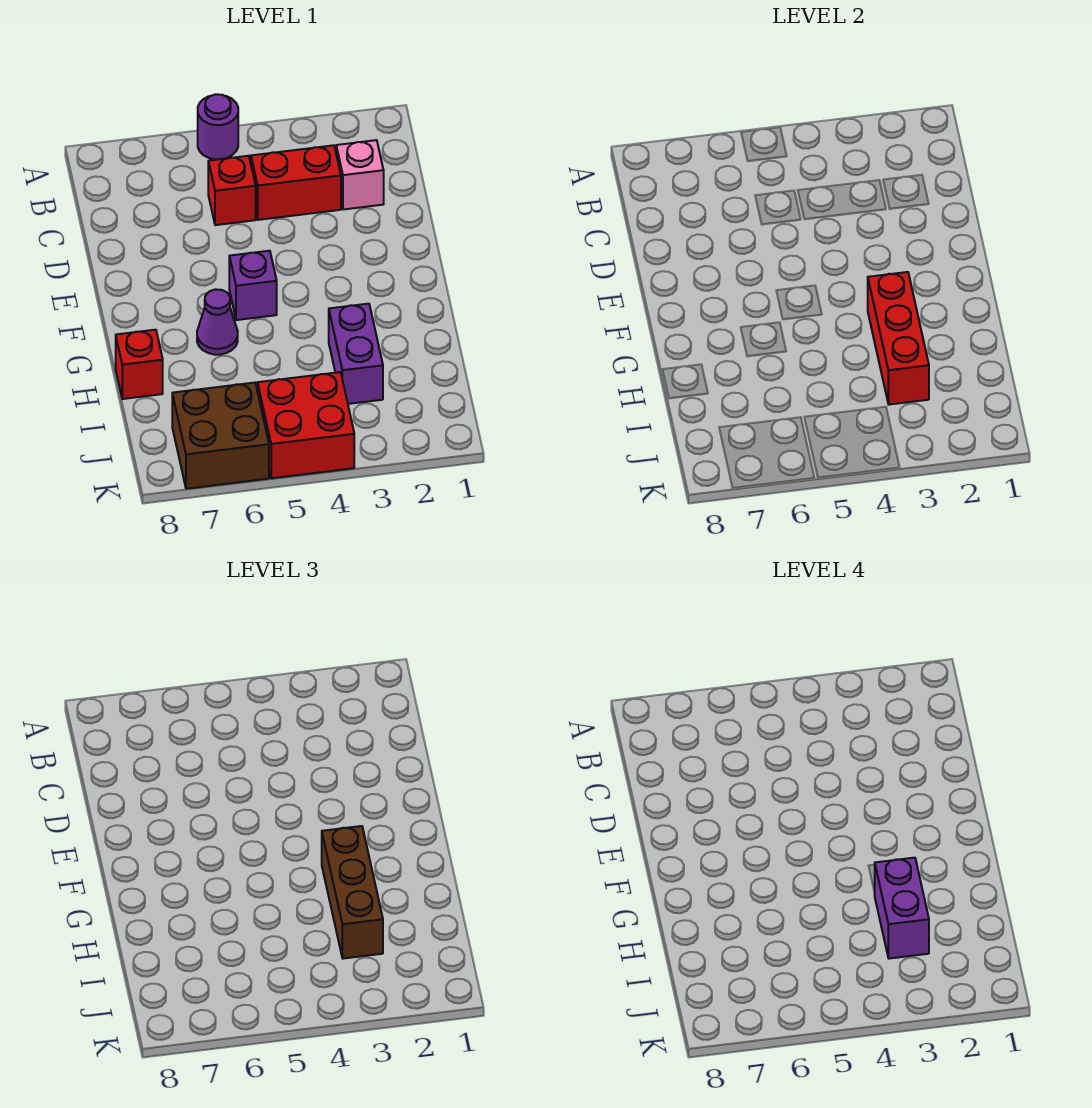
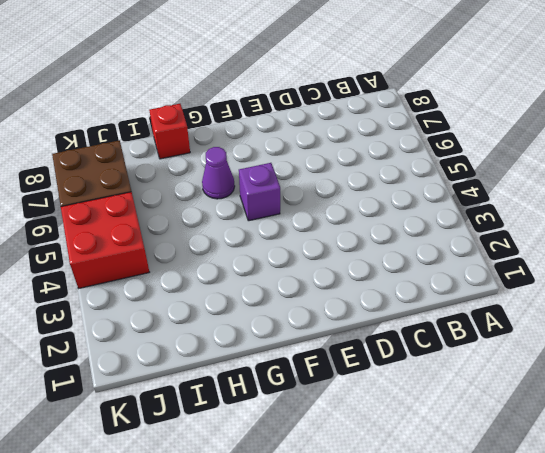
none -> purple round brick A5 level 1
none -> pink brick C2 level 1
none -> red brick C3:C4 level 1

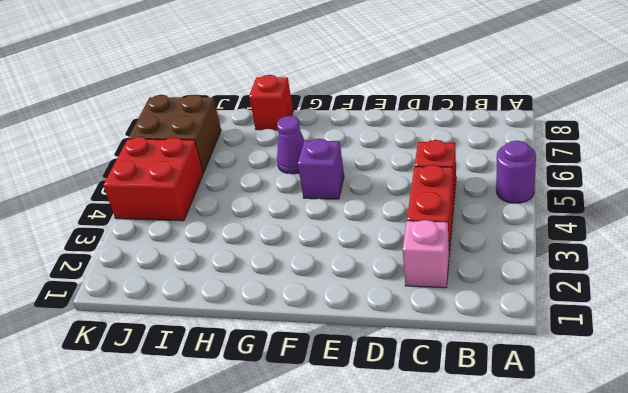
none -> purple brick H3:I3 level 1
none -> red brick G3:I3 level 2
none -> brown brick G3:I3 level 3

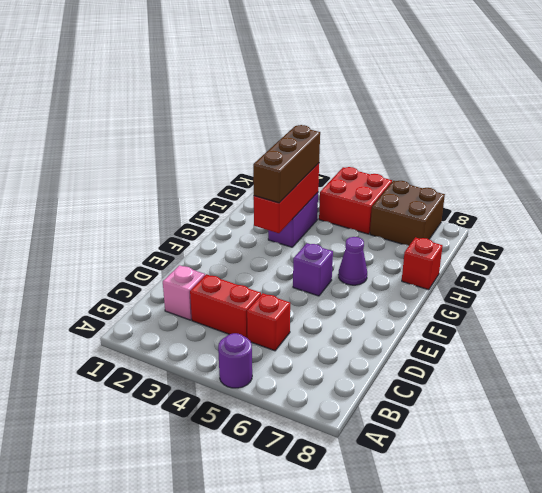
none -> purple brick H3:I3 level 4

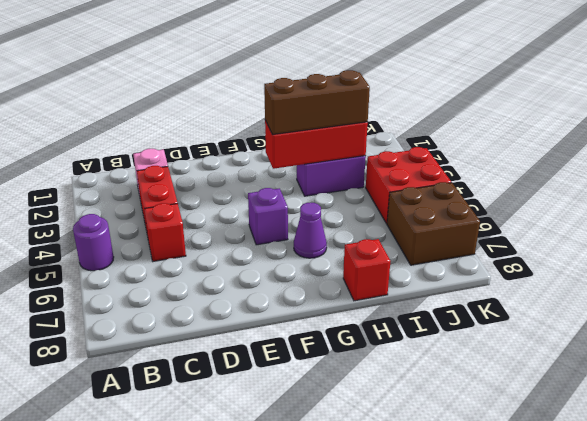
none -> purple brick H3:I3 level 4

